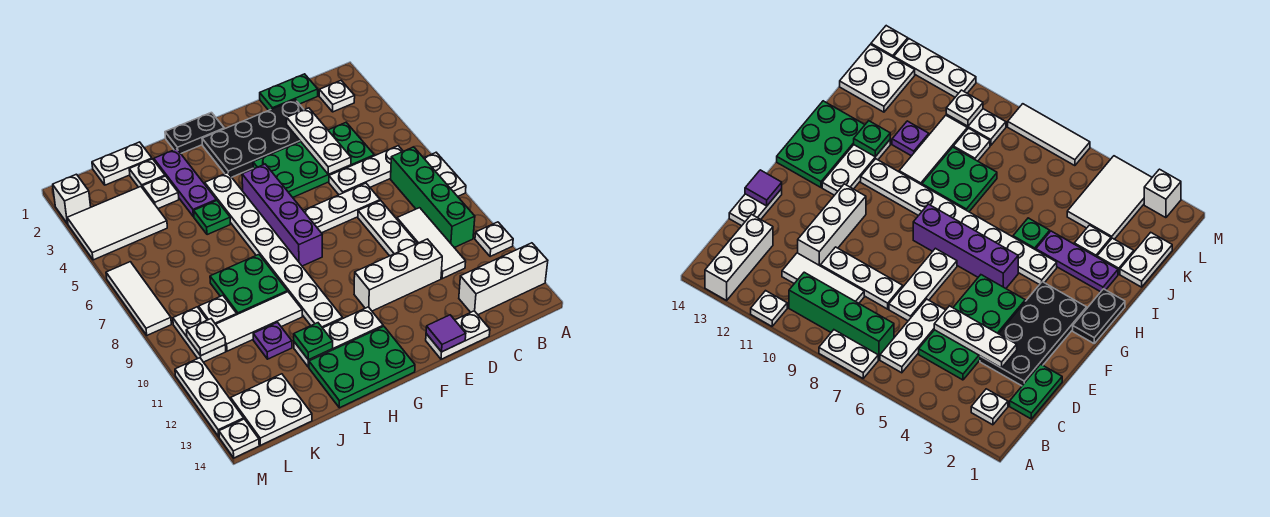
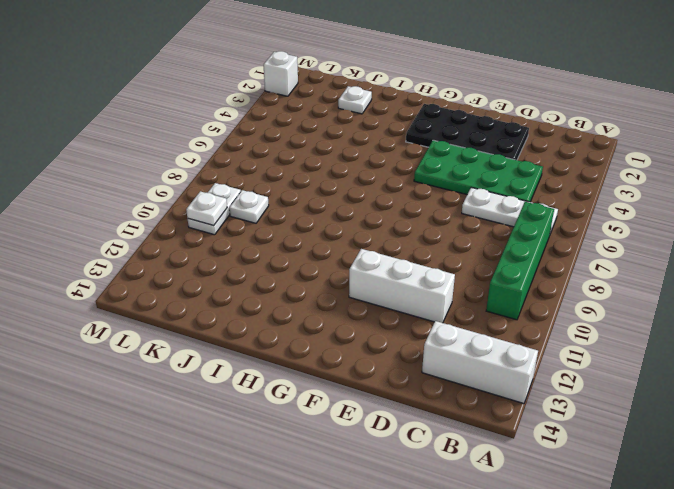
none -> white plate A7:A8 level 1
none -> white plate A11 level 1
none -> white plate B2 level 1
none -> green plate C1:D1 level 1

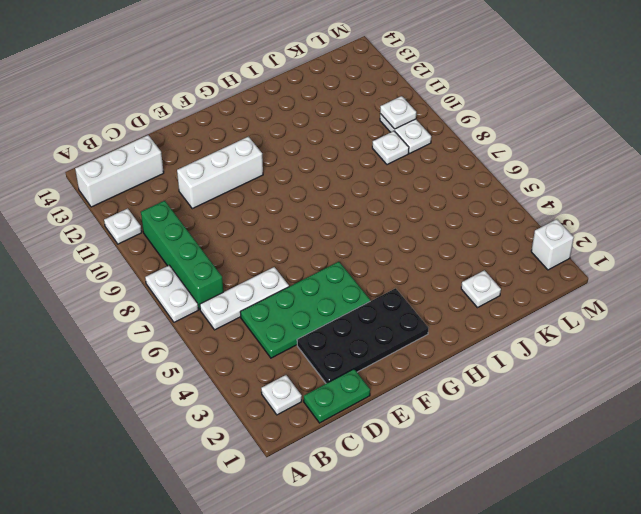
none -> white tile C9:C11 level 1
none -> white plate D7:F7 level 1
none -> white plate D8:D10 level 1
none -> white plate D14:E14 level 1

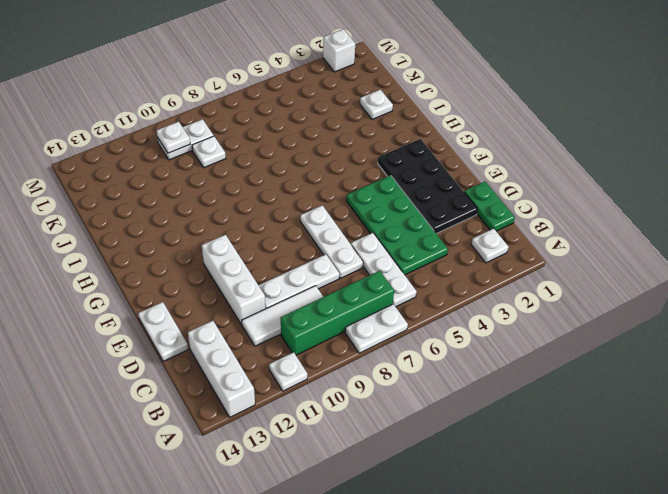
none -> black plate G1:H1 level 1
none -> purple brick G5:G8 level 1
none -> white plate G12:I12 level 1
none -> green plate G13:I14 level 1

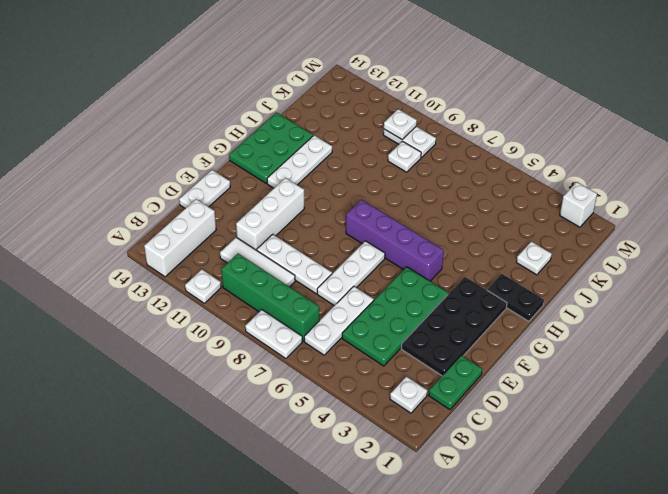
black plate H1:H2 level 1 -> black plate G1:H1 level 1
none -> white plate H4:H11 level 1
none -> purple plate I2:I4 level 1
none -> green plate I5 level 1
none -> green plate I8:J9 level 1

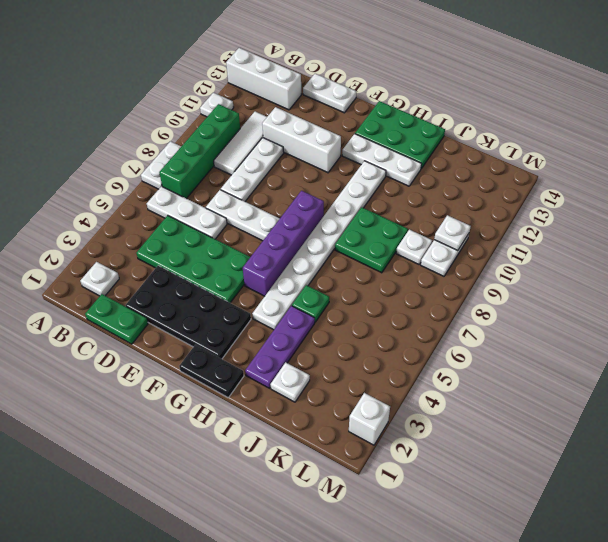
none -> white tile I10:K10 level 1
none -> white plate J1:K1 level 1
none -> white plate J3 level 1
none -> purple plate J11 level 1

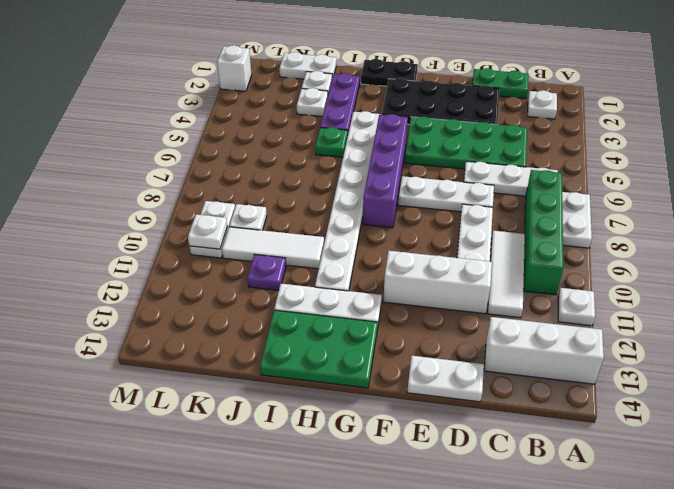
none -> green plate I8:J9 level 1
none -> white tile K3:M4 level 1
none -> white plate K13:L14 level 1
none -> white tile M6:M8 level 1

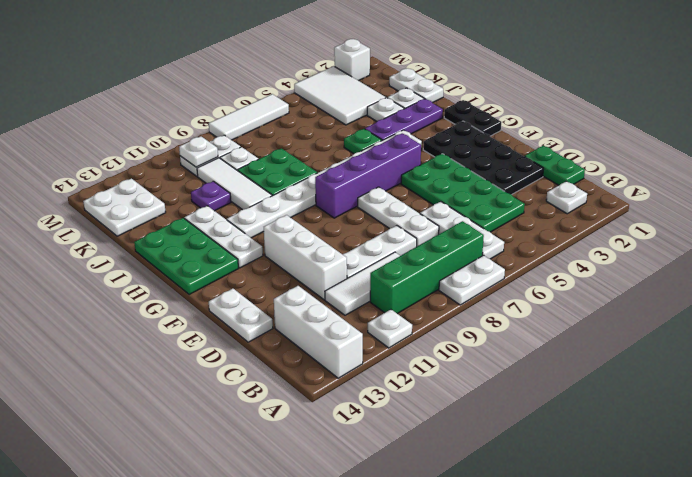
none -> white plate M11:M13 level 1
none -> white plate M14 level 1
none -> white plate D3:D5 level 2
none -> purple tile E14 level 2

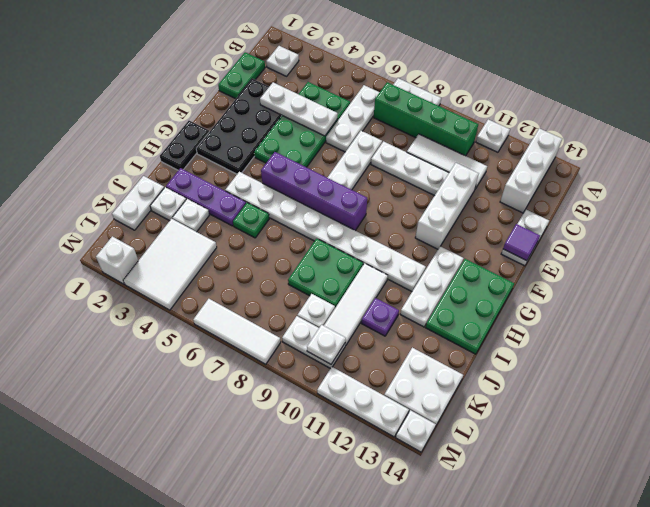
none -> green plate I12 level 2

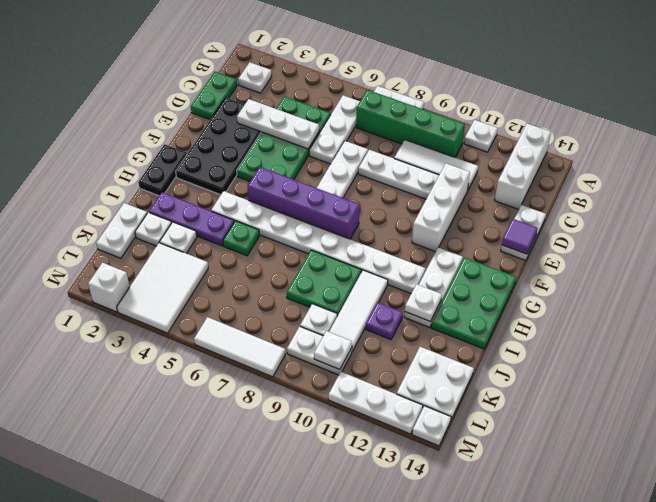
white plate I12 level 2 -> green plate I12 level 2

